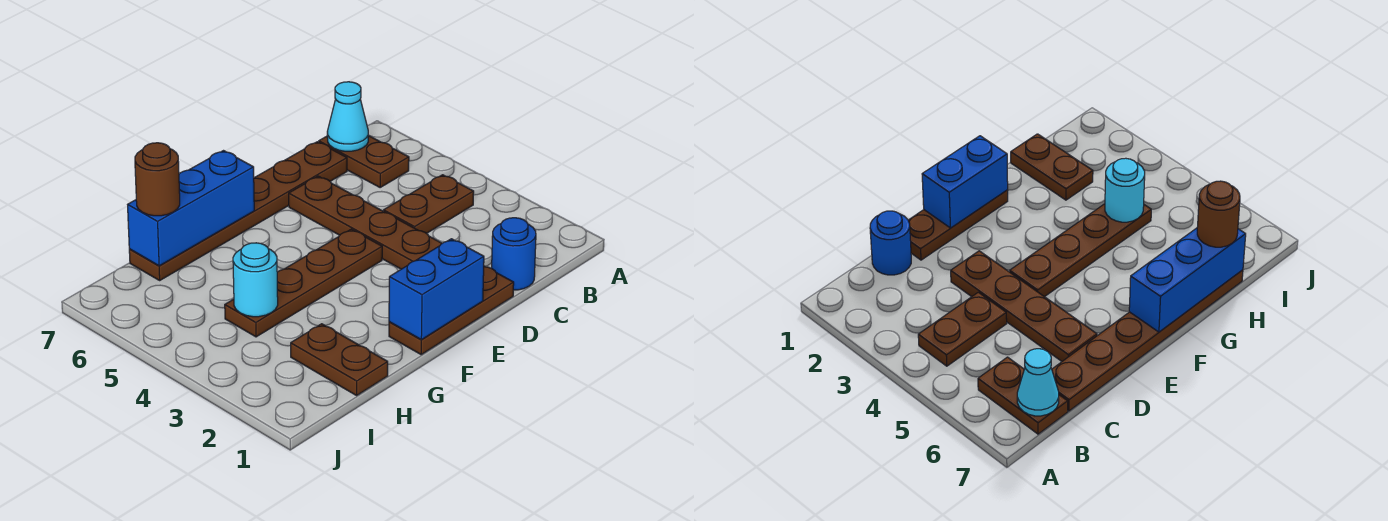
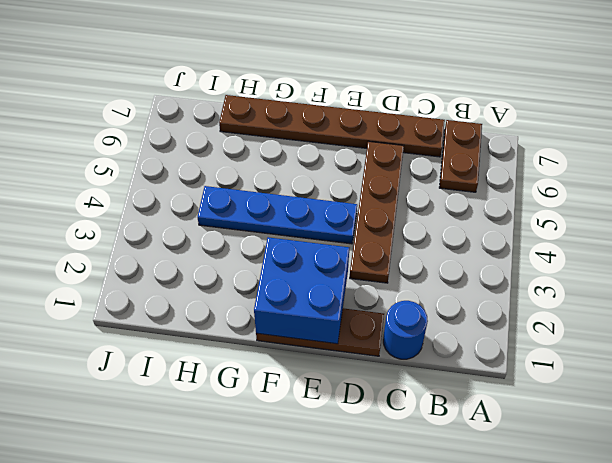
blue brick E1:F2 level 2 -> blue brick E1:F1 level 2
blue plate E4:H4 level 1 -> brown plate E4:H4 level 1
none -> brown plate B4:C4 level 1
none -> brown plate H1:H2 level 1
none -> cyan cone B7 level 2

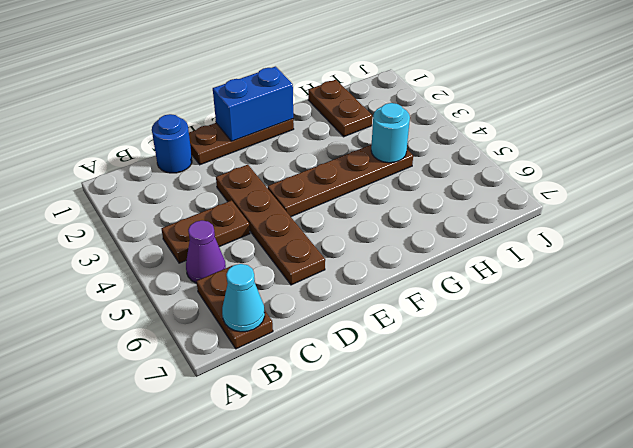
purple cone B5 level 1 -> none
none -> brown plate C7:H7 level 1
none -> blue brick F7:H7 level 2
none -> brown round brick H7 level 3

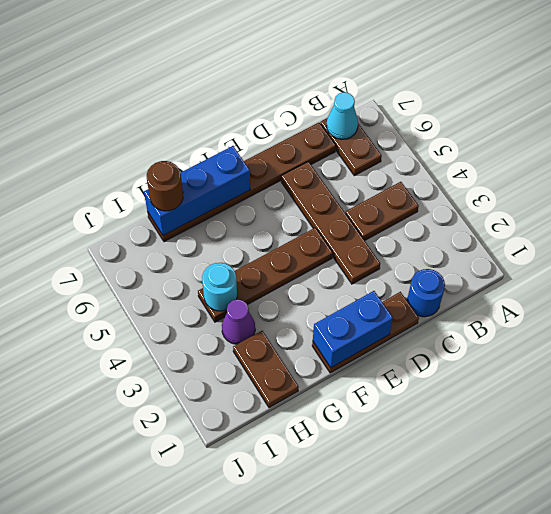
purple cone H3 level 1 -> none

